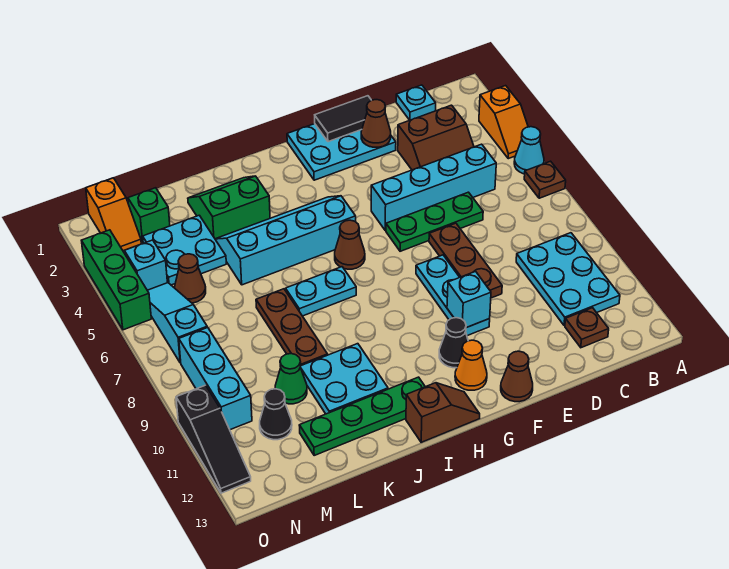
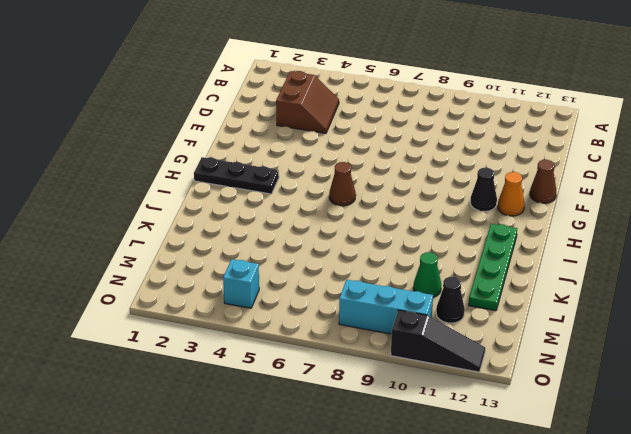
black plate H1:H3 level 1 -> none
none -> orange slope A3:A4 level 1 top 3
none -> cyan cone A5 level 1
none -> brown plate A6 level 1
none -> cyan plate B9:C11 level 1

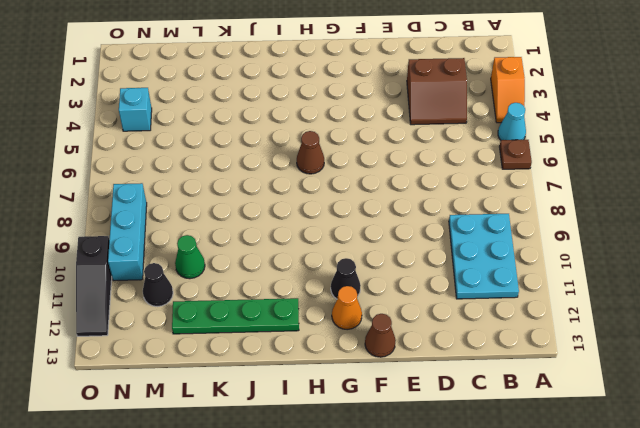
none -> cyan plate C1 level 1
none -> cyan brick C5:F5 level 1
none -> brown plate C12 level 1
none -> green plate D6:F6 level 1

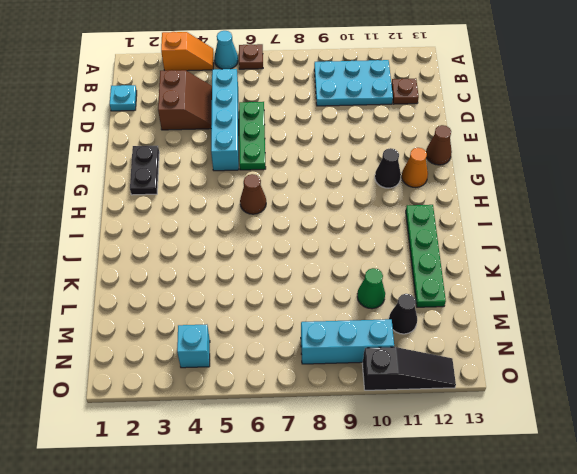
black plate F2:G2 level 1 -> cyan plate E1:G2 level 1
none -> brown plate E7:E9 level 1
none -> cyan plate F8:F10 level 1
none -> cyan slope H4:K5 level 1 top 5
none -> brown slope H13:I13 level 1 top I

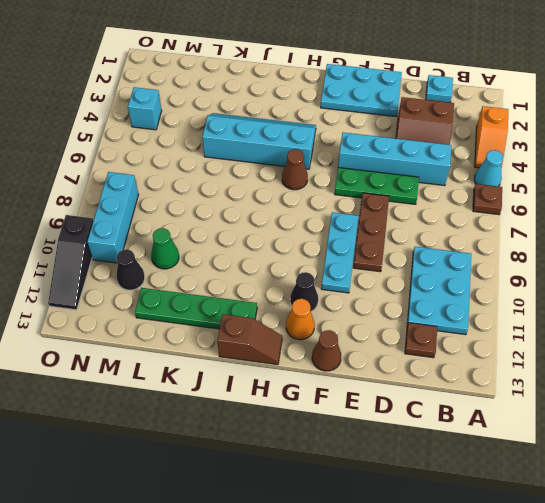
none -> cyan plate I7:J7 level 1
none -> green slope J2:K3 level 1 top 3
none -> cyan plate J10:K11 level 1
none -> brown plate K7:K9 level 1

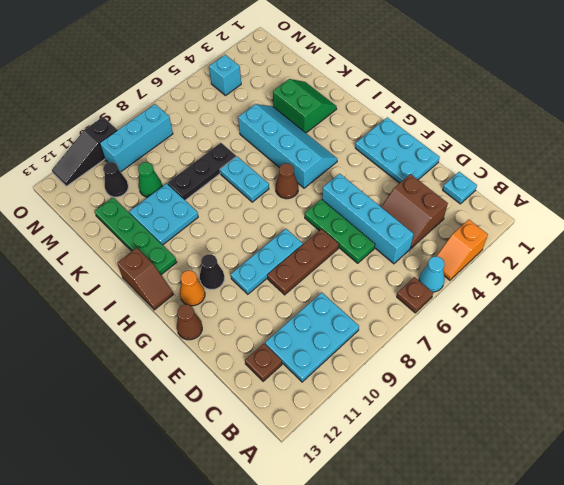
black plate K7:K9 level 1 -> brown plate K7:K9 level 1
none -> cyan plate L3:M4 level 1
none -> green brick M2 level 1
none -> brown cone M5 level 1
none -> orange slope N1:N2 level 1 top 1

